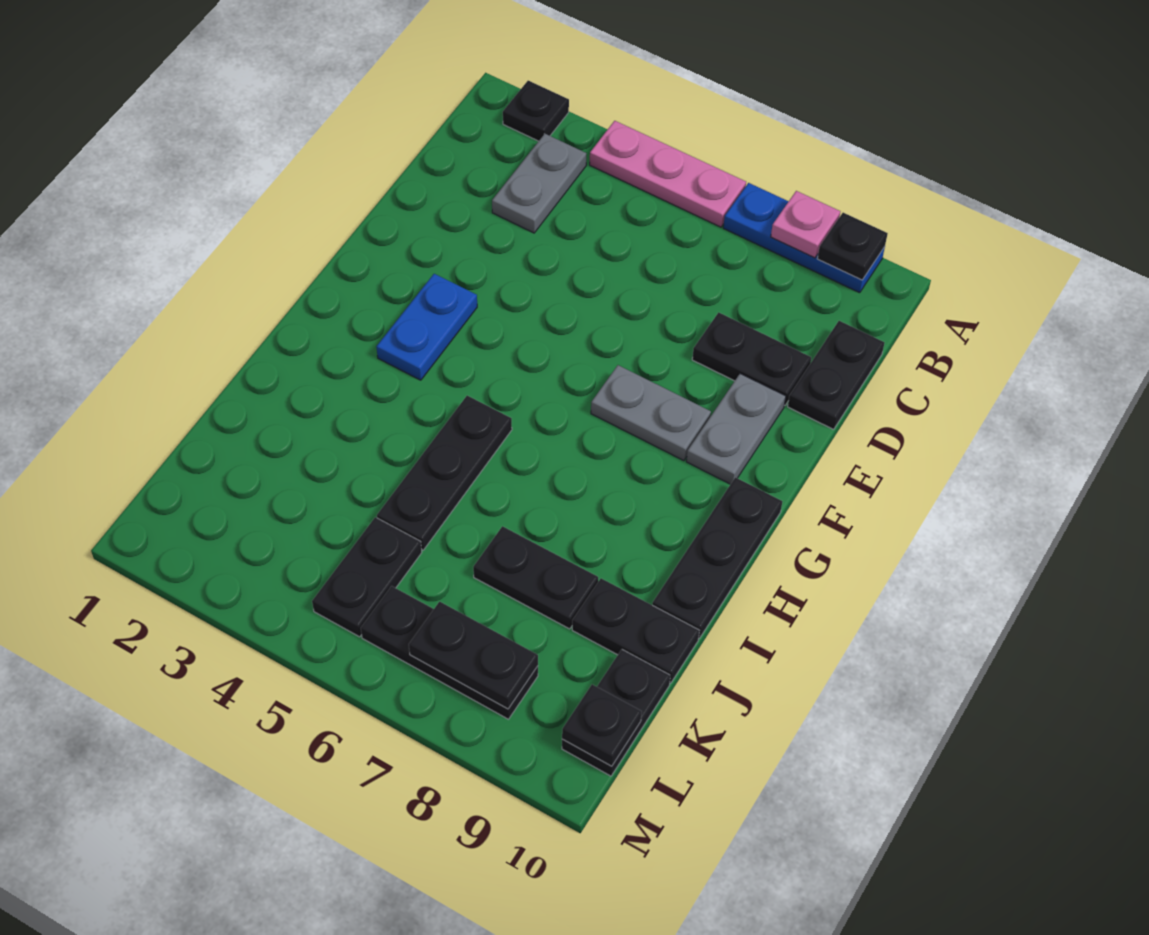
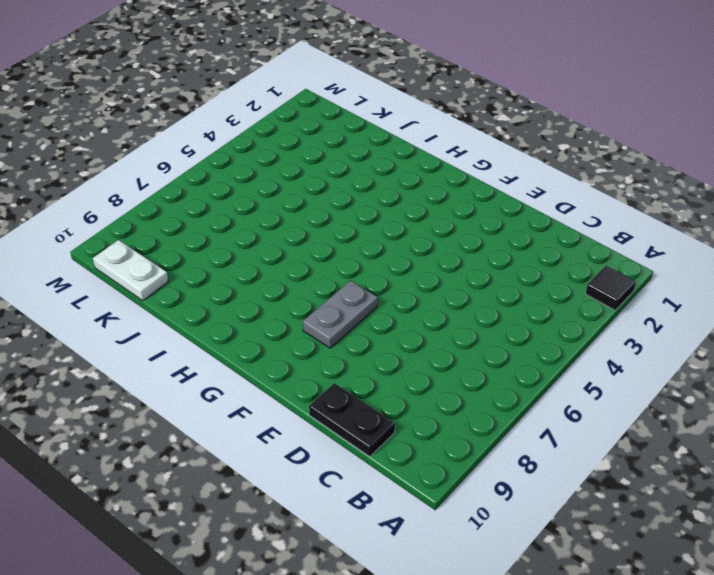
black tile A2 level 1 -> black plate A2 level 1
white plate K10:L10 level 1 -> black plate K10:L10 level 1
none -> pink plate A4:A6 level 1
none -> blue plate A7:A9 level 1
none -> grey plate B3:C3 level 1

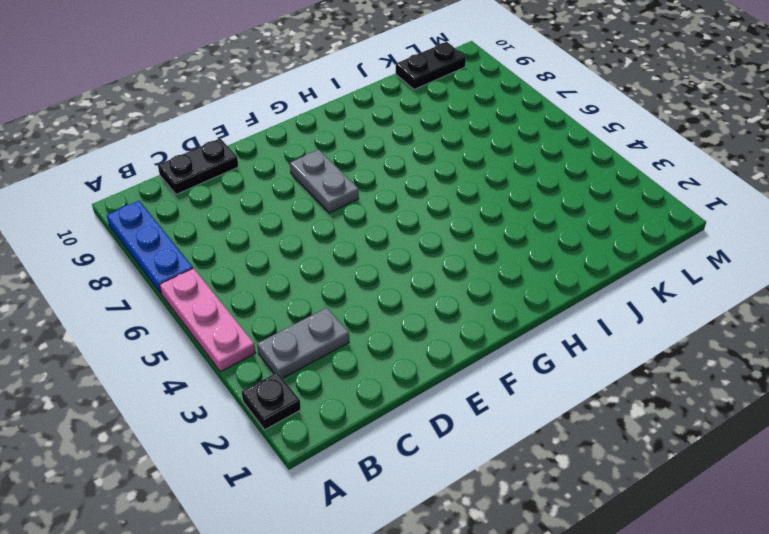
none -> black plate D8:D9 level 1
none -> grey plate E9:F9 level 1
none -> blue plate F3:G3 level 1

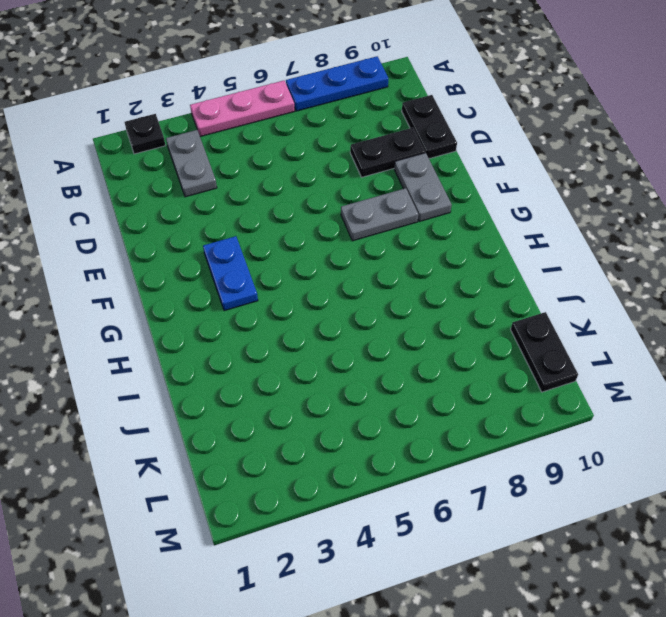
none -> black plate G10:I10 level 1
none -> black plate H5:J5 level 1
none -> black plate J7:J8 level 1

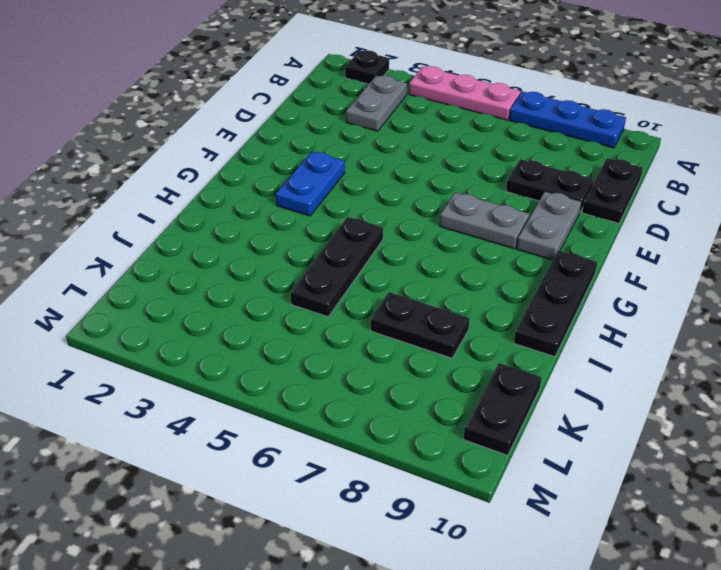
none -> black plate J9:J10 level 1
none -> black plate K5:L5 level 1
none -> black plate L6:L8 level 1

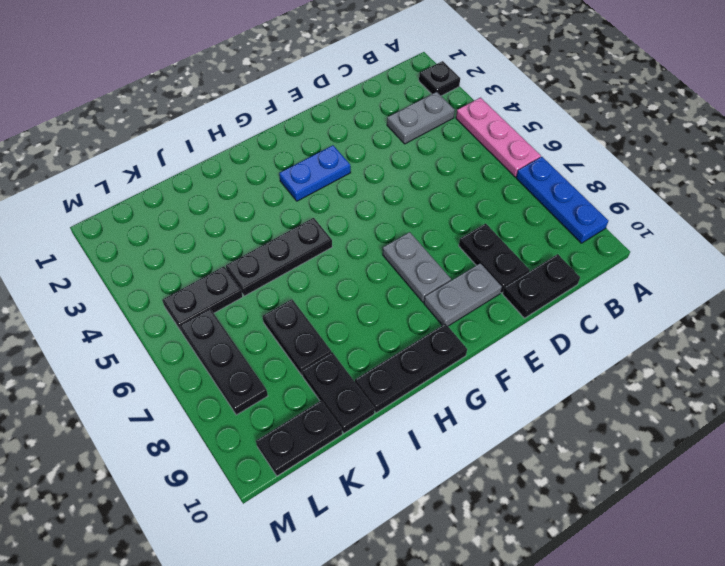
none -> pink plate A8 level 2
none -> black plate A9 level 2
none -> black plate L7:L8 level 2

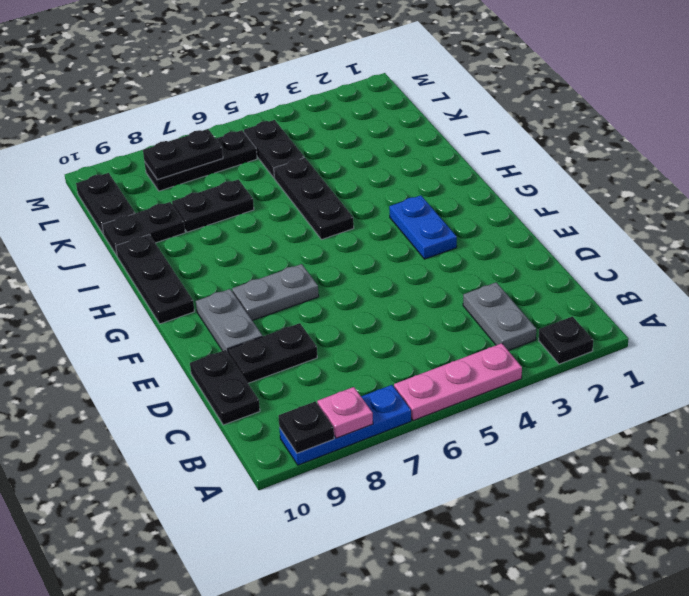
none -> black plate L10 level 2

